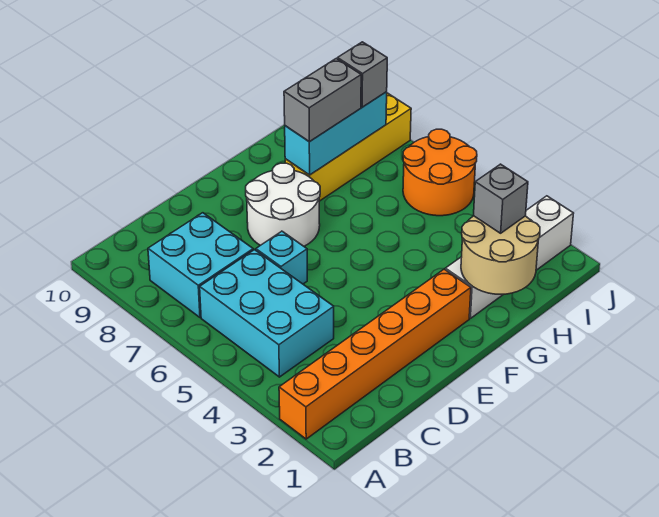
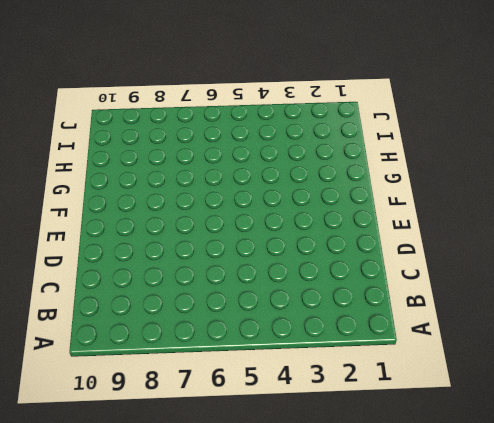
none -> orange brick A2:F2 level 1
none -> cyan brick B4:C6 level 1
none -> cyan brick B7:C8 level 1

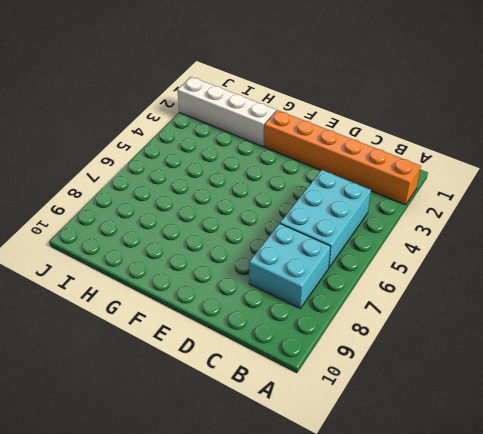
none -> cyan brick D6 level 1
none -> white round brick E7:F8 level 1
none -> yellow brick G8:J8 level 1

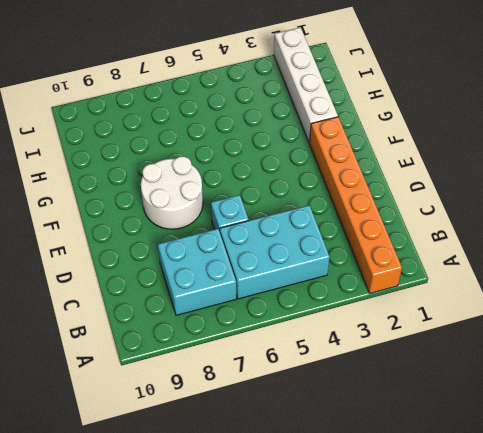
none -> yellow brick G8:J8 level 1
none -> orange round brick I5:J6 level 1
none -> tan round brick G1:H2 level 2

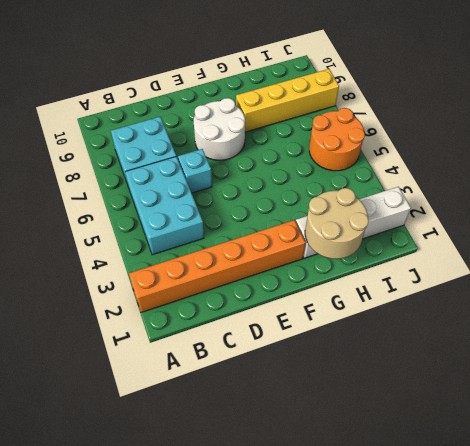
none -> cyan brick G8:I8 level 2
none -> grey brick G8:H8 level 3
none -> grey brick H2 level 3

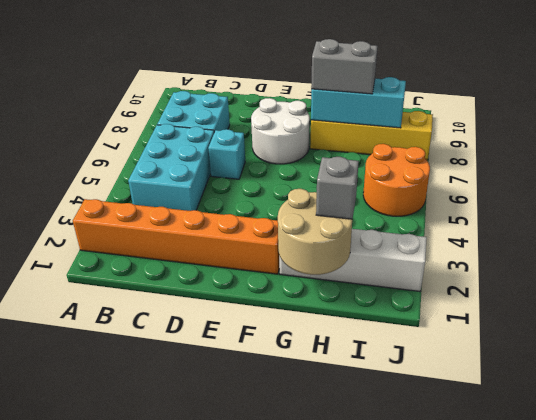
none -> grey brick I8 level 3

